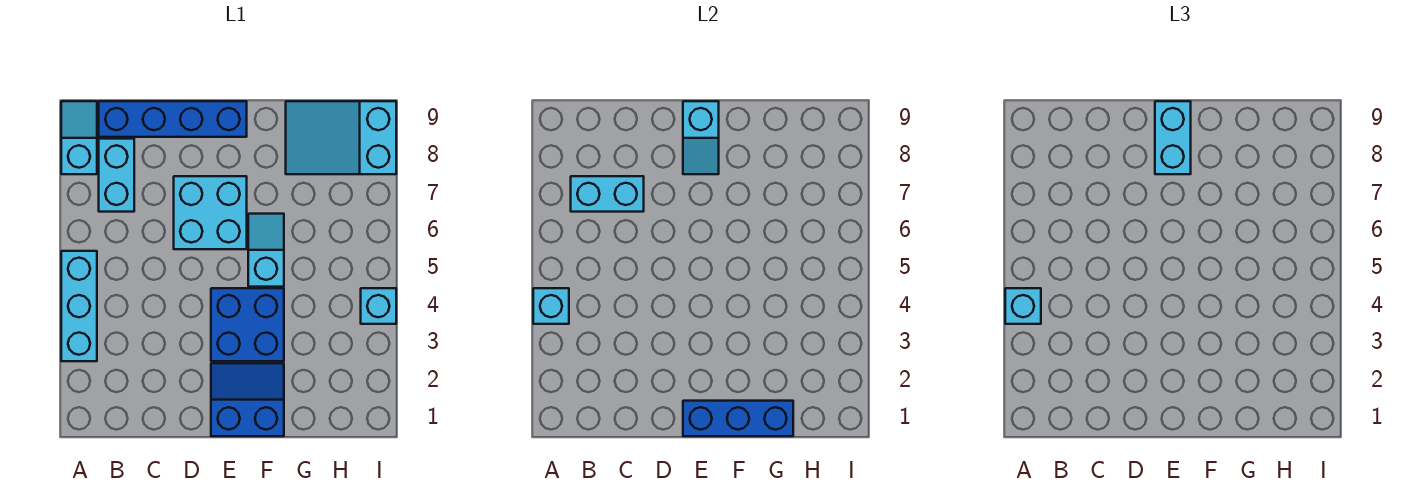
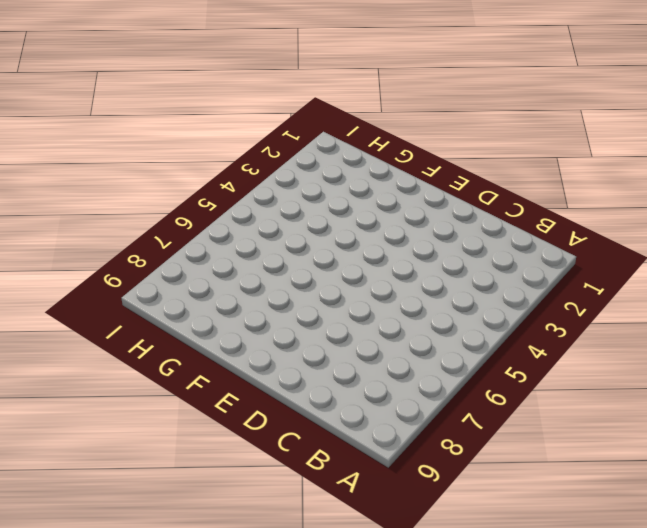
none -> cyan brick A3:A5 level 1
none -> cyan slope A8:A9 level 1 top 8
none -> cyan brick B7:B8 level 1

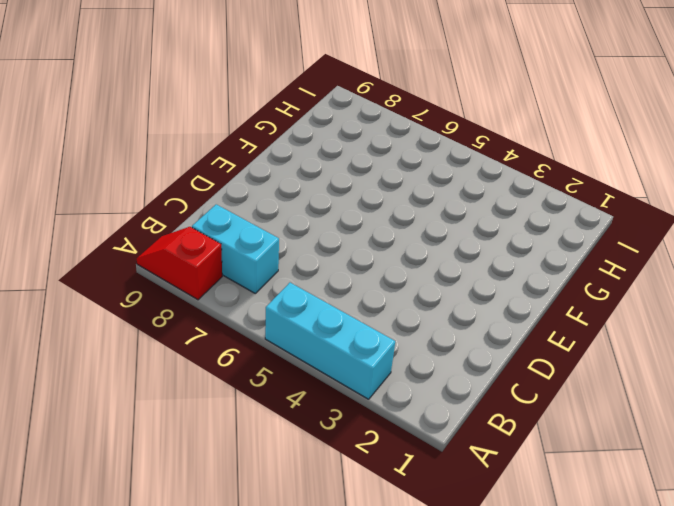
red slope A8:A9 level 1 top 8 -> cyan slope A8:A9 level 1 top 8
none -> blue brick B9:E9 level 1
none -> cyan brick D6:E7 level 1
none -> blue slope E1:F2 level 1 top 1

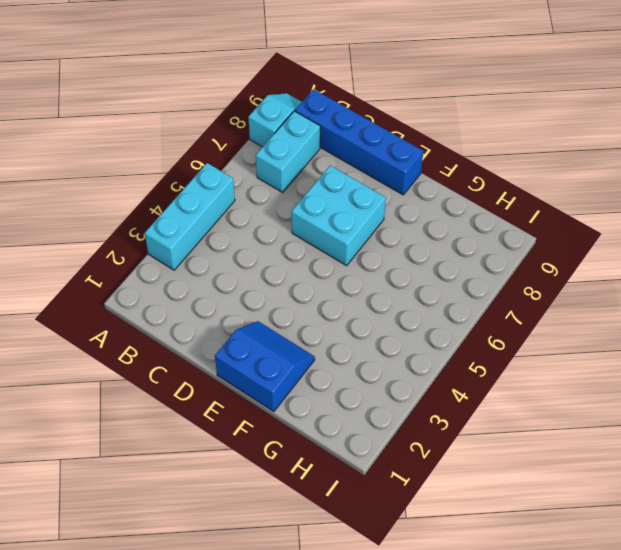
none -> blue brick E3:F4 level 1
none -> cyan slope F5:F6 level 1 top 5
none -> cyan slope G8:I9 level 1 top I

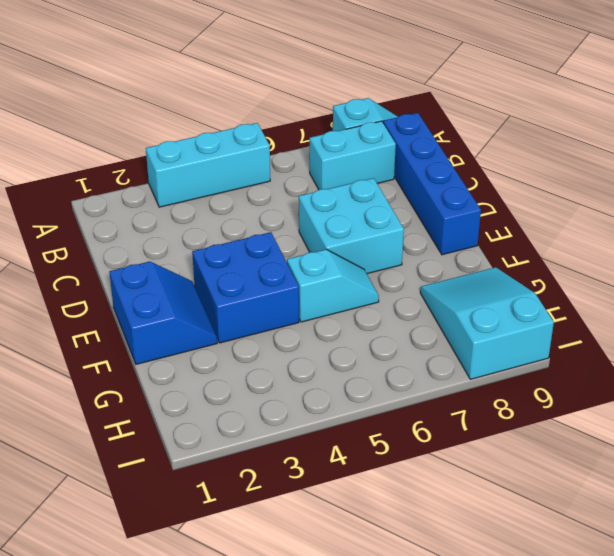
none -> cyan brick I4 level 1
none -> cyan brick A4 level 2
none -> cyan brick B7:C7 level 2

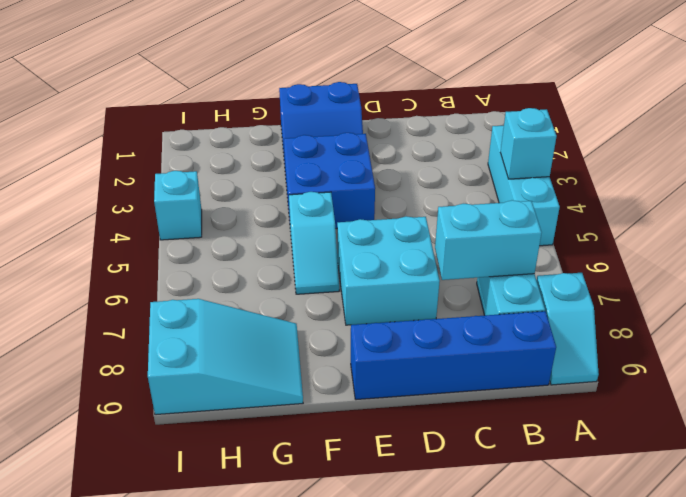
none -> blue brick E1:G1 level 2
none -> cyan slope E8:E9 level 2 top 9
none -> cyan brick A4 level 3

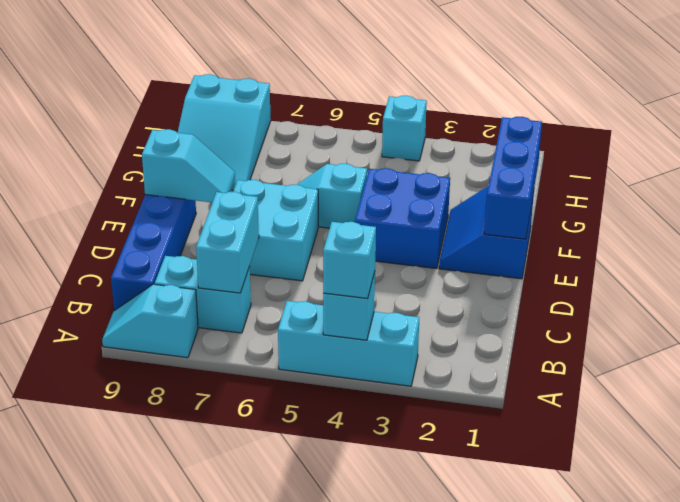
none -> cyan brick E8:E9 level 3

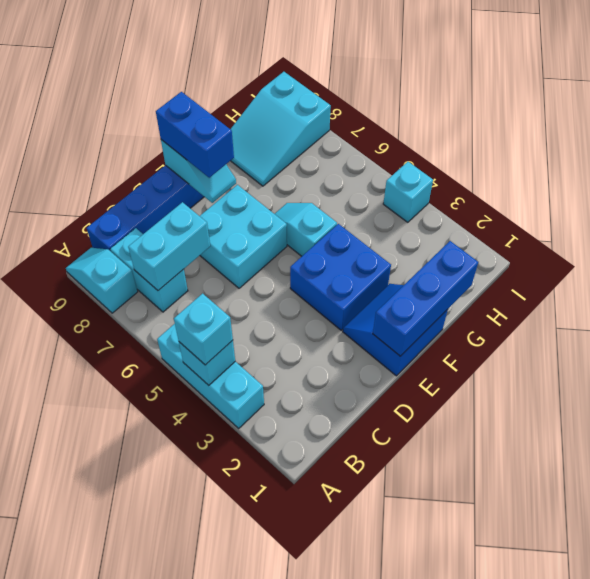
blue brick E8:E9 level 3 -> cyan brick E8:E9 level 3

